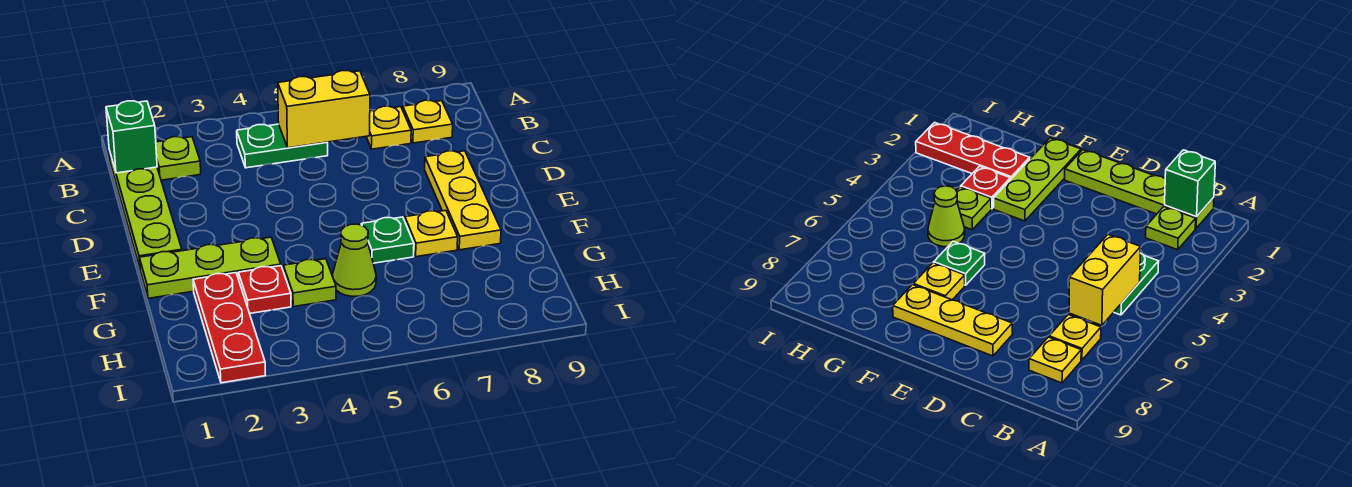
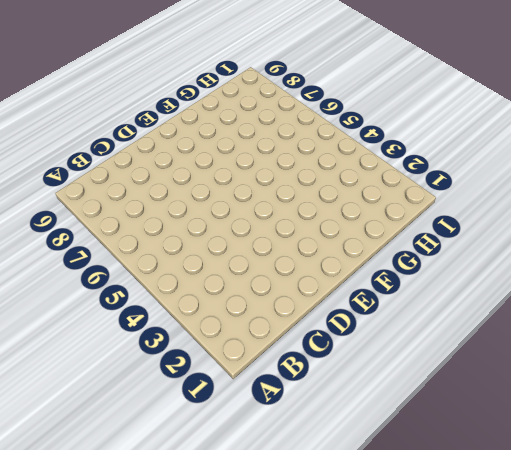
none -> lime plate B1:E1 level 1
none -> lime plate B2 level 1
none -> green plate B4:B5 level 1

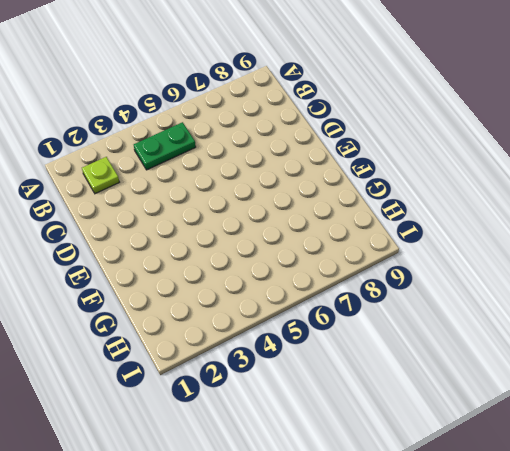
none -> lime plate B1:E1 level 1
none -> yellow plate B7 level 1
none -> yellow plate B8 level 1

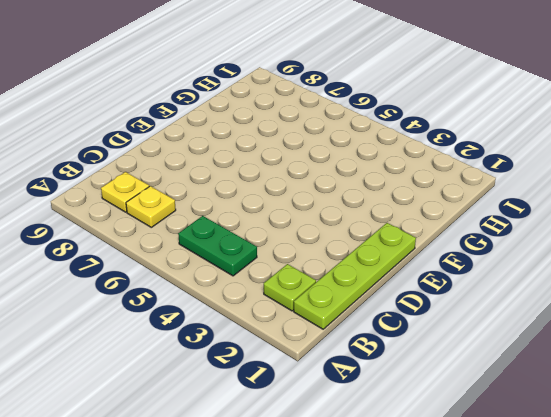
none -> yellow plate D8:F8 level 1
none -> lime plate F1:F3 level 1
none -> green plate F6 level 1

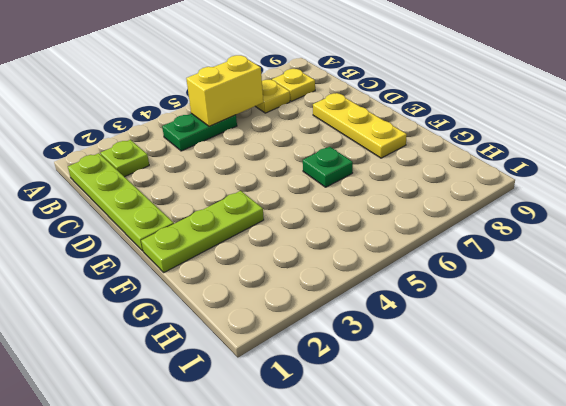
none -> yellow plate F7 level 1
none -> red plate G2:I2 level 1
none -> red plate G3 level 1

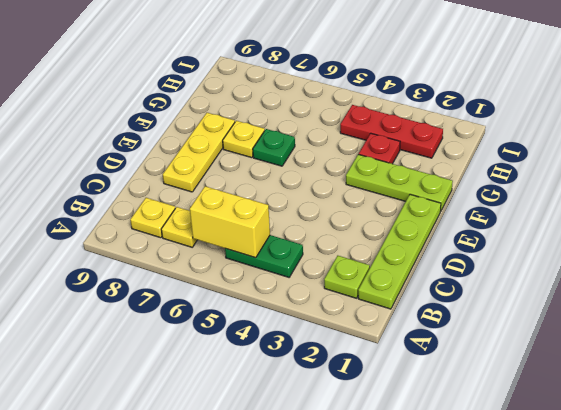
red plate H2:H4 level 1 -> red plate G2:I2 level 1
none -> lime plate G4 level 1
none -> lime cone G5 level 1
none -> green brick B1 level 2

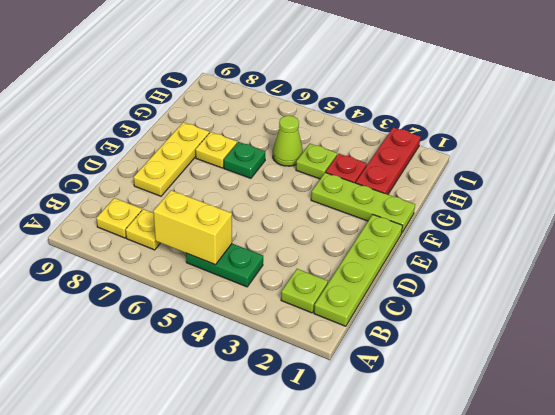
none -> green brick B1 level 2

